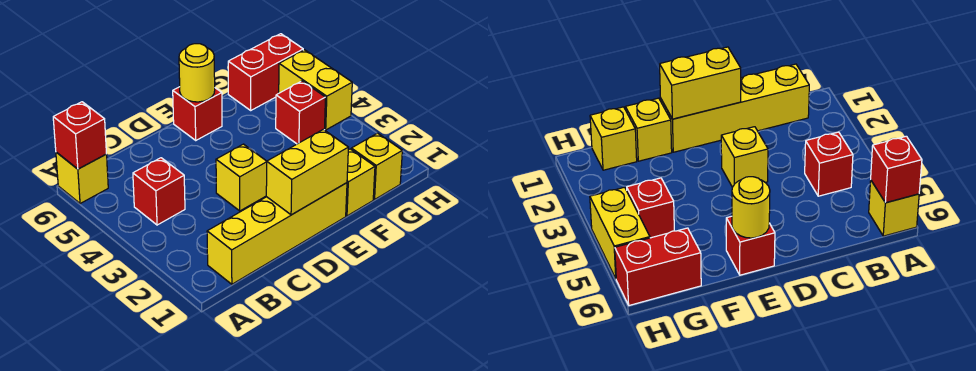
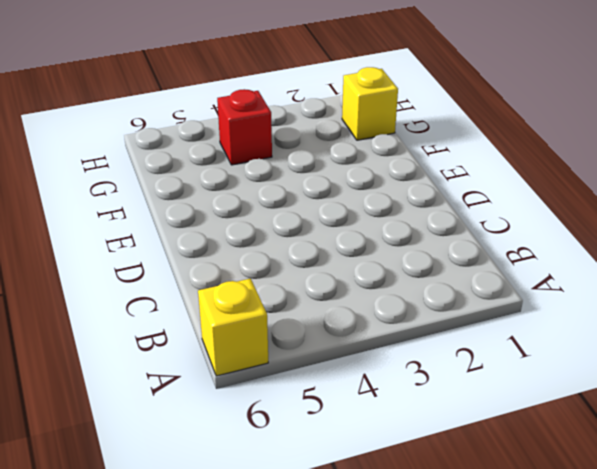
none -> yellow brick B1:E1 level 1
none -> red brick B4 level 1
none -> yellow brick D3 level 1

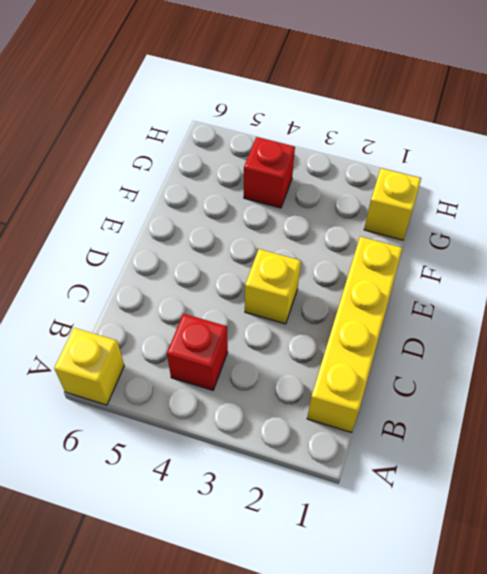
none -> red brick E6 level 1
none -> yellow brick F1 level 1
none -> red brick G6:H6 level 1

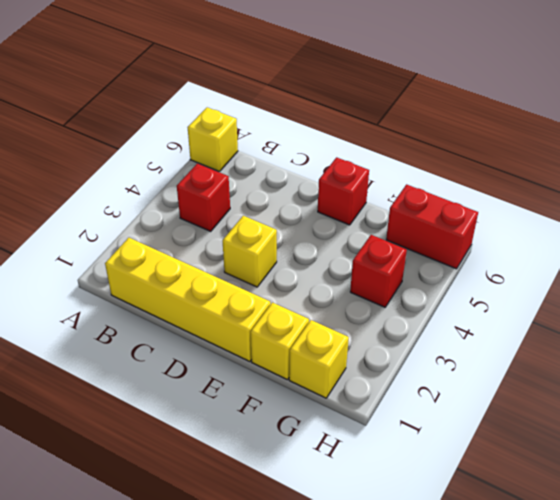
none -> yellow brick H4:H5 level 1
none -> red brick A6 level 2
none -> yellow brick D1:E1 level 2

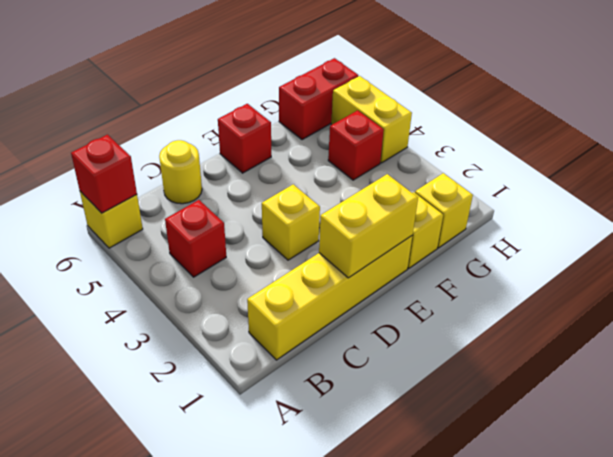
yellow round brick C6 level 1 -> yellow round brick E6 level 2

